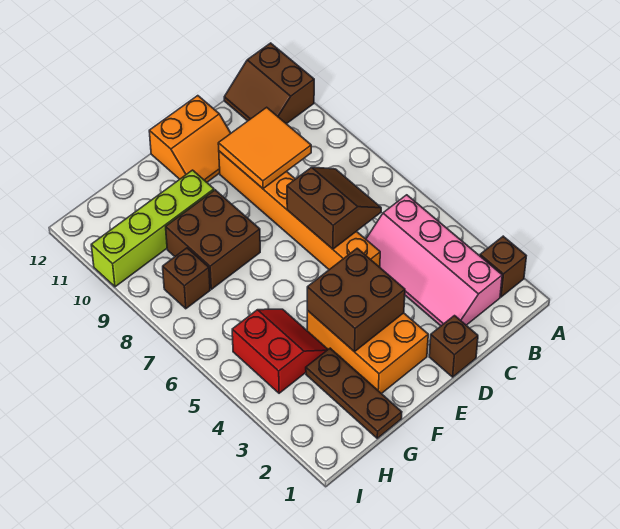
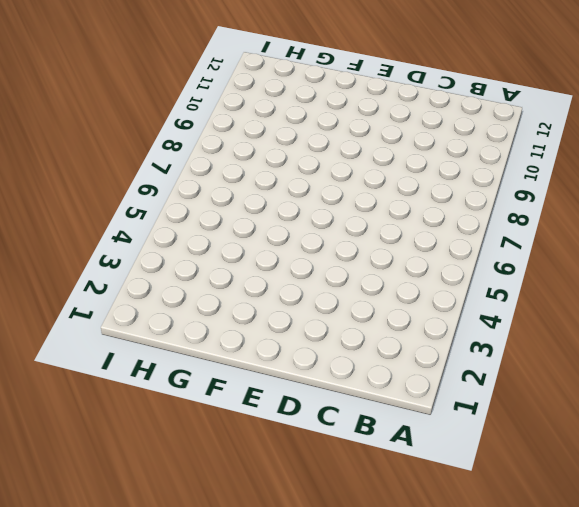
none -> brown brick A2 level 1
none -> brown slope A11:B12 level 1 top A
none -> pink slope B2:C5 level 1 top B

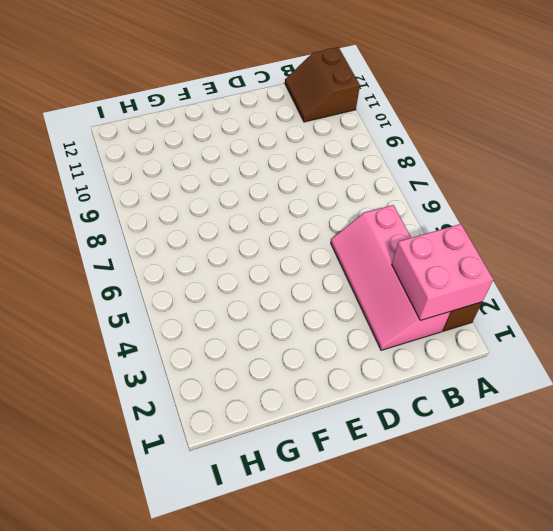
pink brick A2:B3 level 2 -> none
none -> brown brick D1 level 1
none -> orange brick D5:D10 level 1
none -> orange slope D11:E12 level 1 top 12

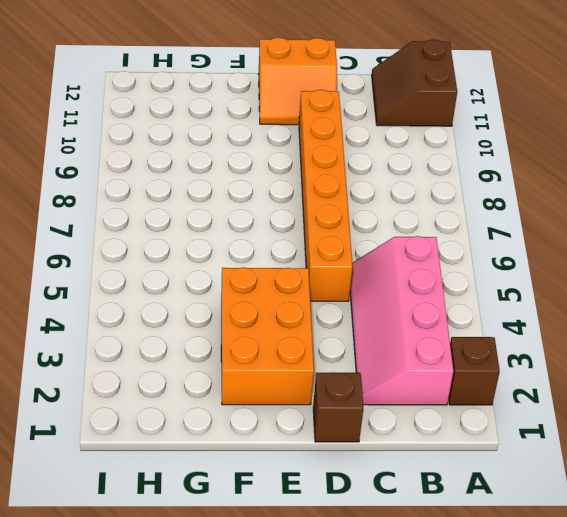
none -> brown brick F8:G9 level 1
none -> lime brick F10:I10 level 1
none -> brown plate G1:G3 level 1

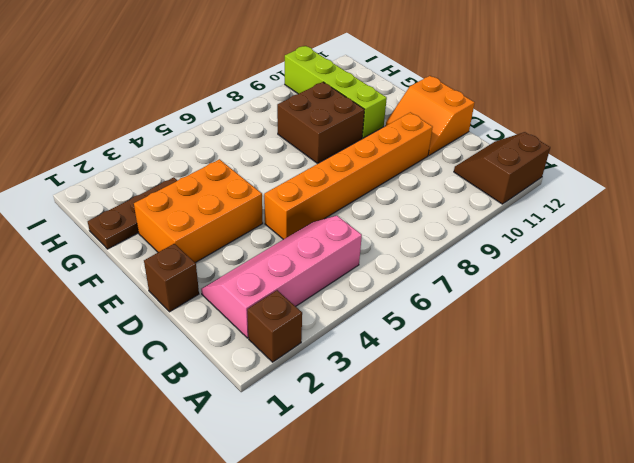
none -> red slope G4:H5 level 1 top H
none -> brown brick H8 level 1
none -> brown slope C6:D7 level 2 top D

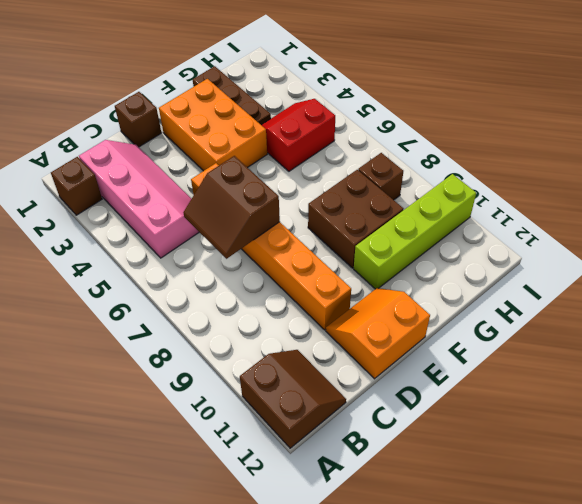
red slope G4:H5 level 1 top 5 -> red slope G4:H5 level 1 top H
none -> orange tile C9:D10 level 2
none -> brown brick E3:F4 level 2

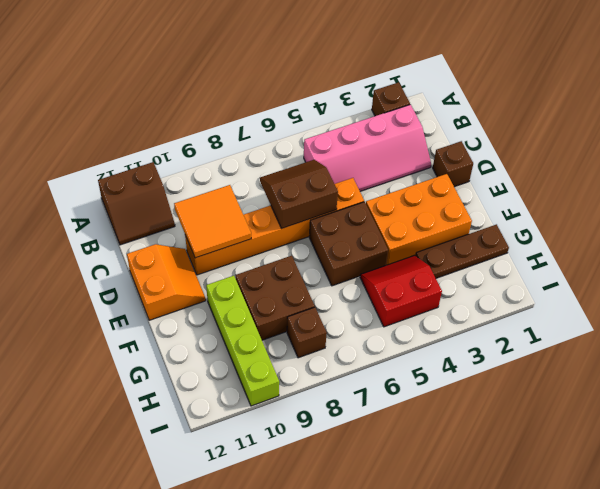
brown brick E5:F6 level 1 -> brown brick E3:F4 level 2

